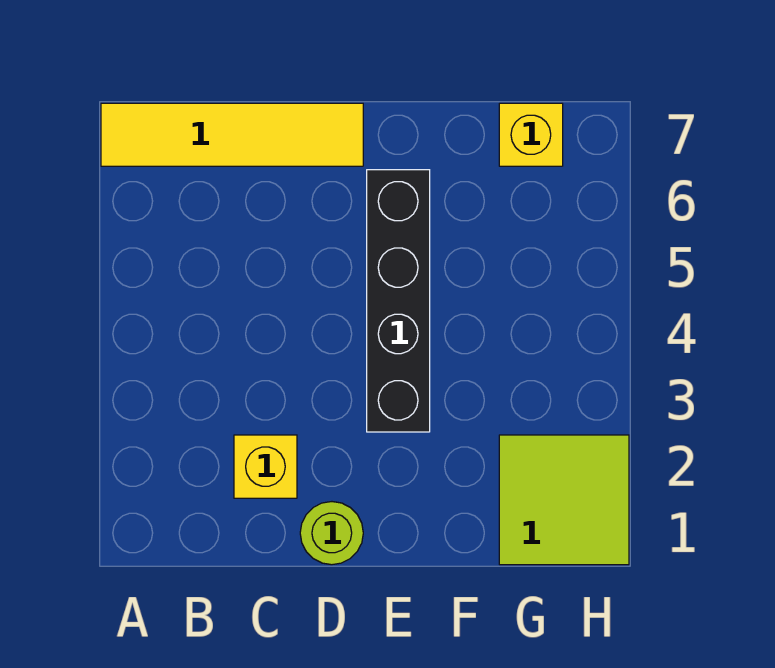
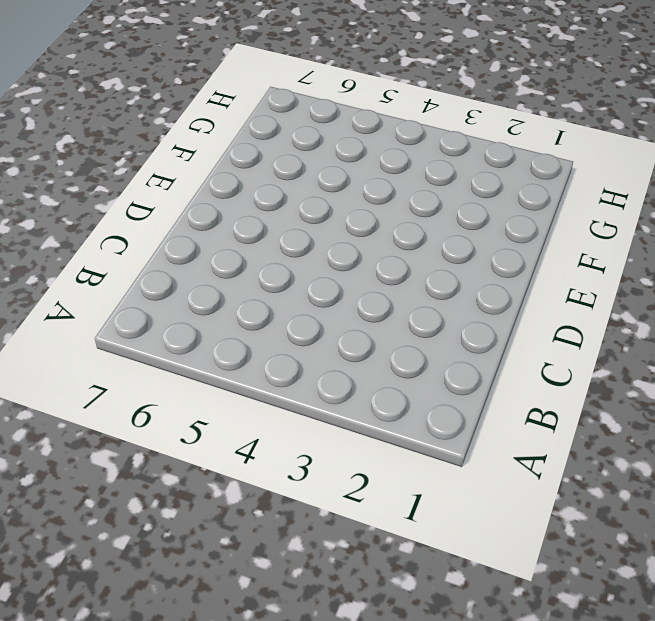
none -> yellow tile A7:D7 level 1
none -> yellow brick C2 level 1

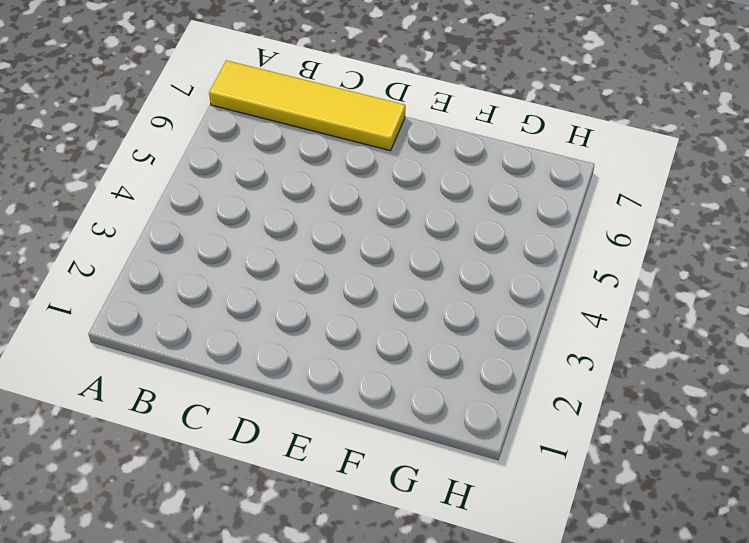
none -> yellow brick C2 level 1
none -> lime round brick D1 level 1

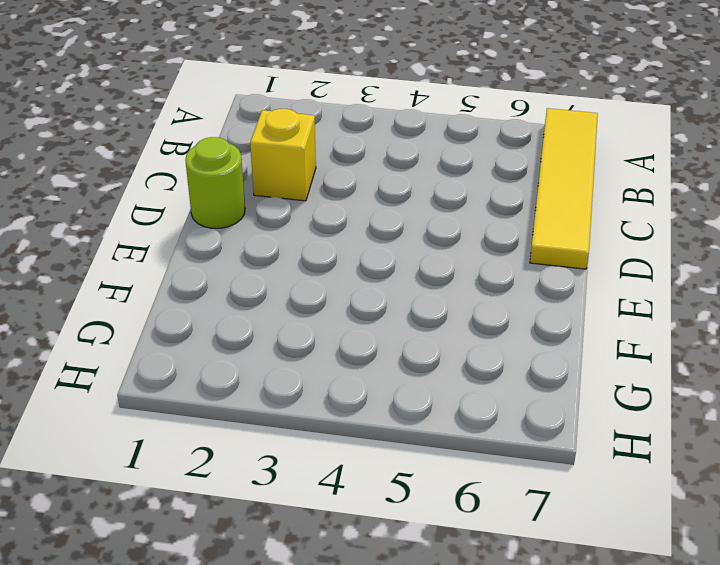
none -> black brick E3:E6 level 1
none -> lime tile G1:H2 level 1

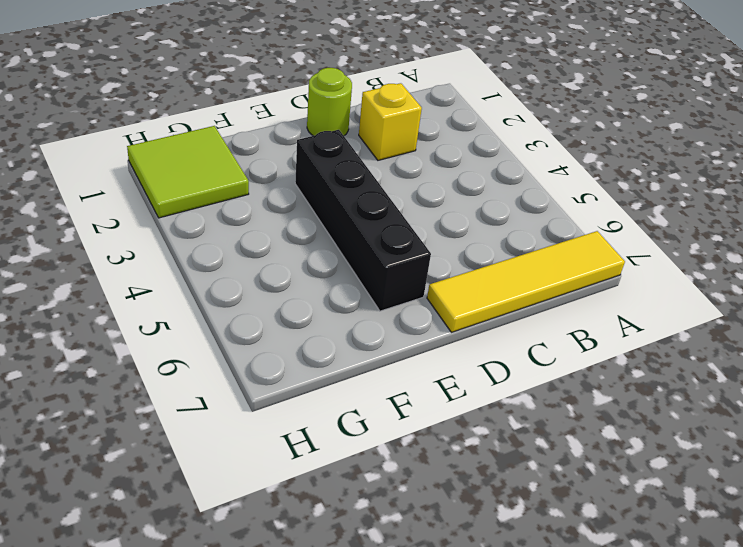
none -> yellow brick G7 level 1

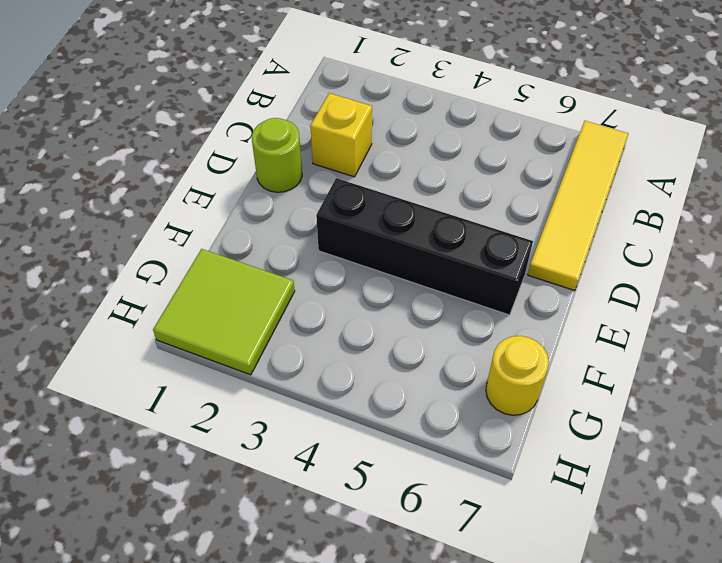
yellow round brick G7 level 1 -> yellow brick G7 level 1

